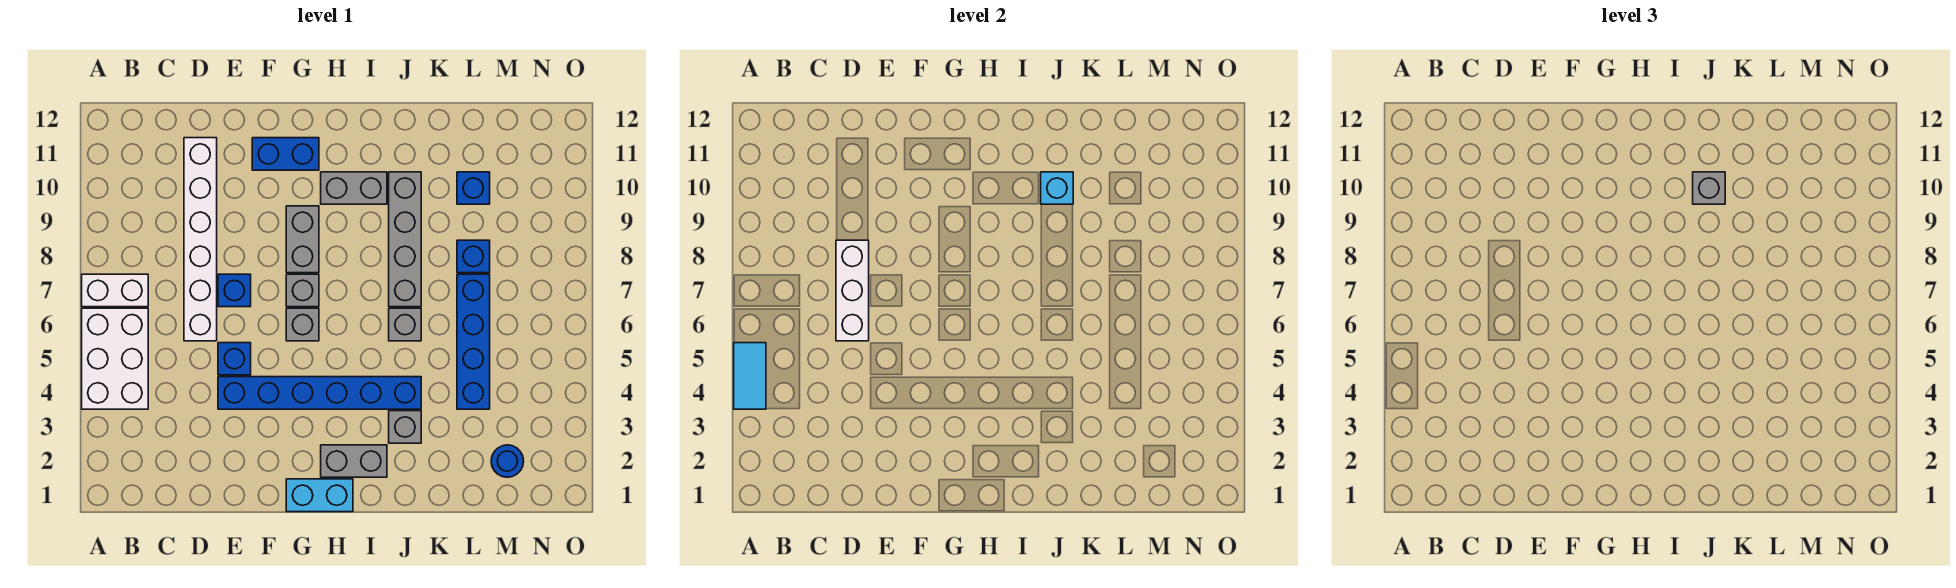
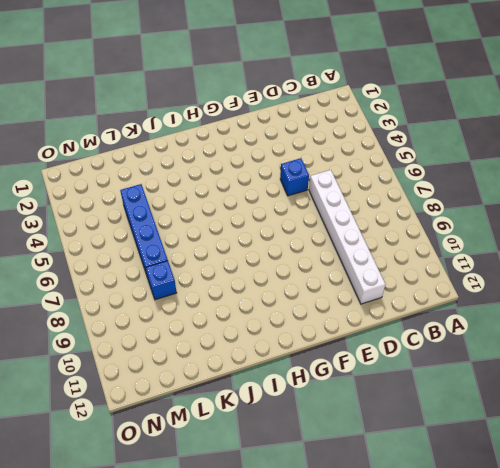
none -> white brick A4:B6 level 1
none -> white brick A7:B7 level 1
none -> blue brick E4:J4 level 1

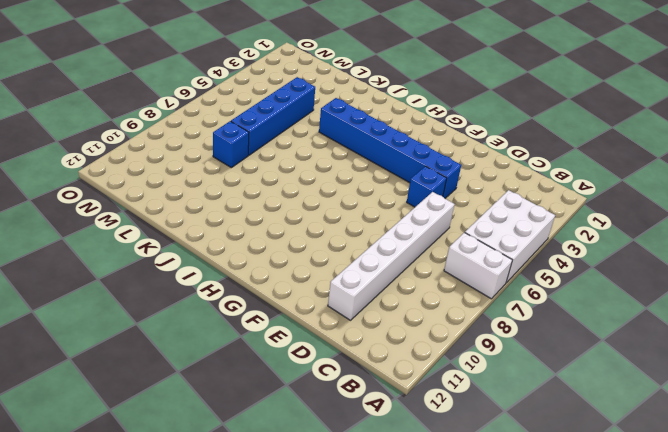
none -> blue brick E7 level 1
none -> blue brick F11:G11 level 1
none -> cyan brick G1:H1 level 1

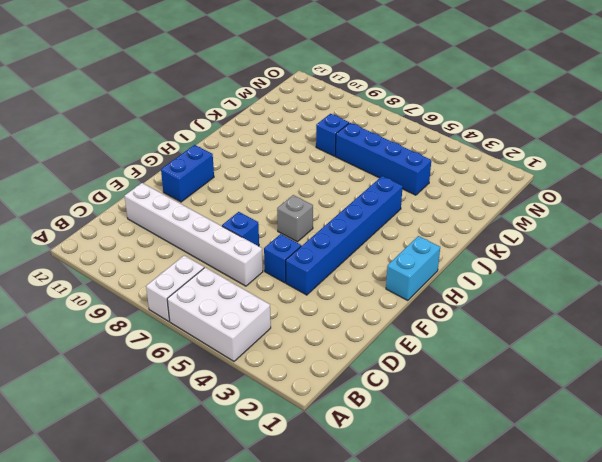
none -> grey brick G7 level 1
none -> grey brick G8:G9 level 1
none -> grey brick H2:I2 level 1

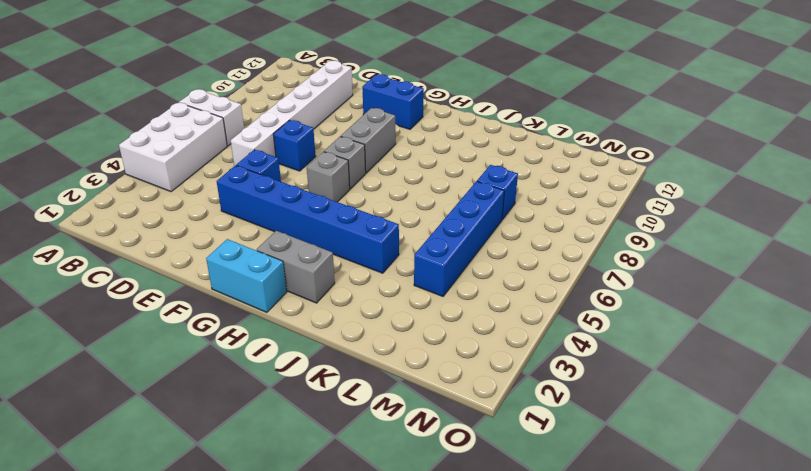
none -> grey brick H10:I10 level 1
none -> grey brick J3 level 1
none -> grey brick J6 level 1

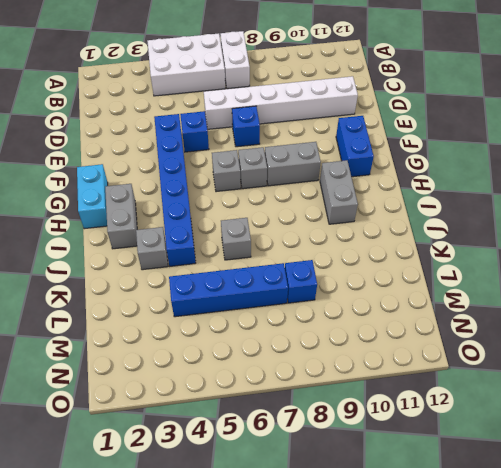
none -> grey brick J7:J10 level 1
none -> blue brick L10 level 1
none -> blue round brick M2 level 1

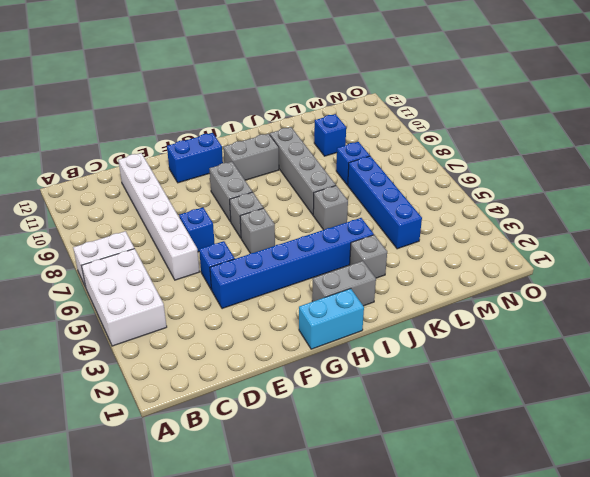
none -> blue round brick M2 level 1
none -> cyan tile A4:A5 level 2
none -> white brick D6:D8 level 2

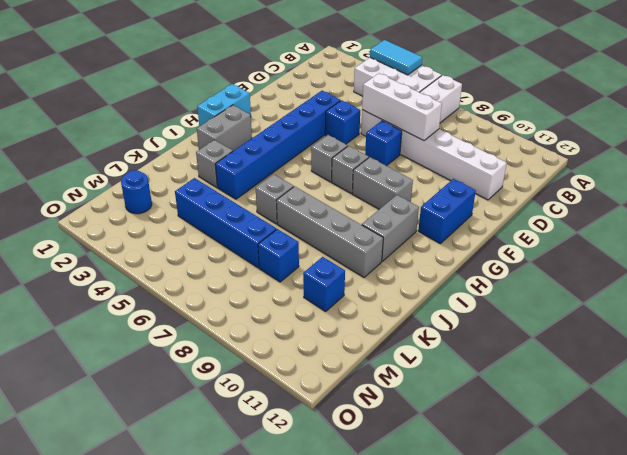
none -> cyan brick J10 level 2
none -> grey brick J10 level 3

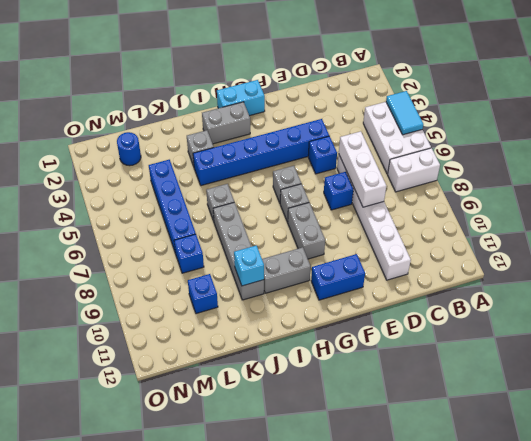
none -> grey brick J10 level 3

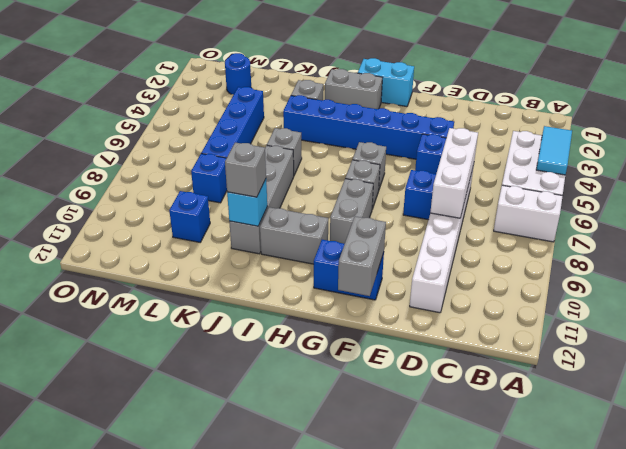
grey brick F11:F12 level 2 -> none

